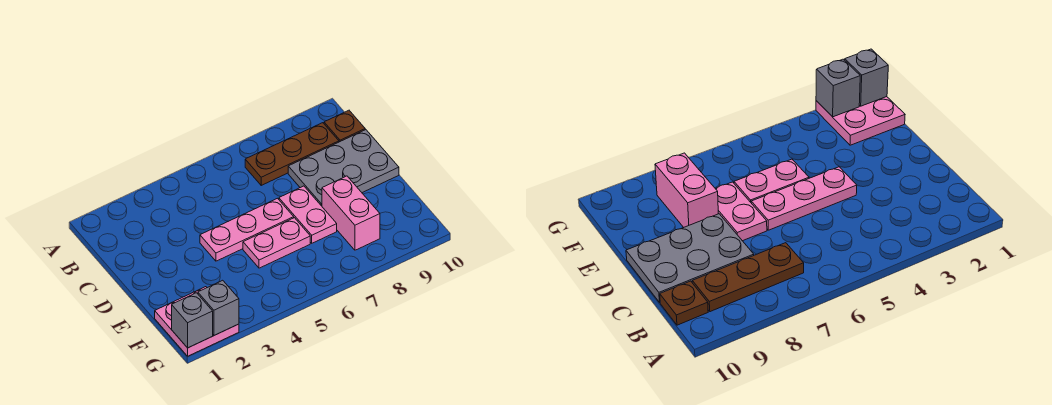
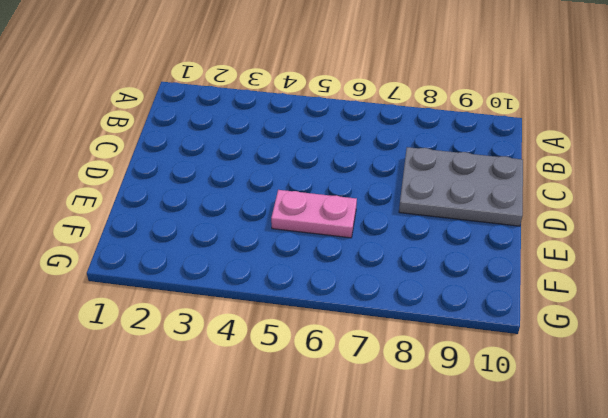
none -> brown plate B7:B9 level 1
none -> brown plate B10 level 1

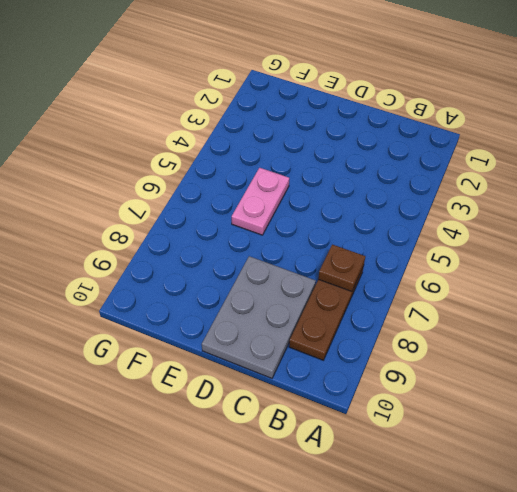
brown plate B7 level 2 -> brown plate B10 level 1
none -> pink plate D4:D6 level 1
none -> pink plate D7:E7 level 1

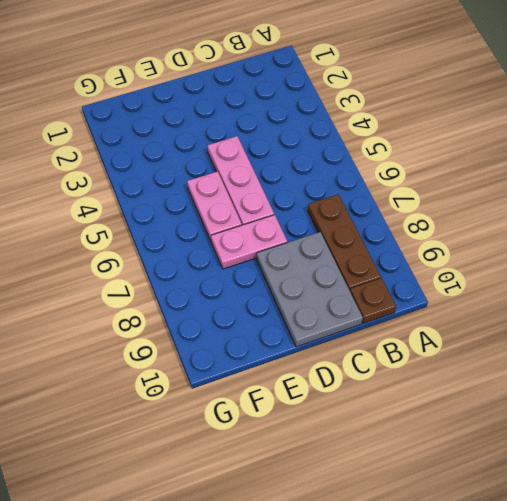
none -> pink brick E8:F8 level 1
none -> pink plate F1:G2 level 1

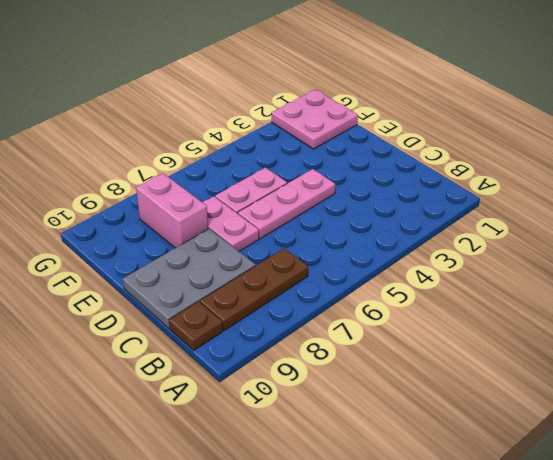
none -> grey brick G1 level 2
none -> grey brick G2 level 2

